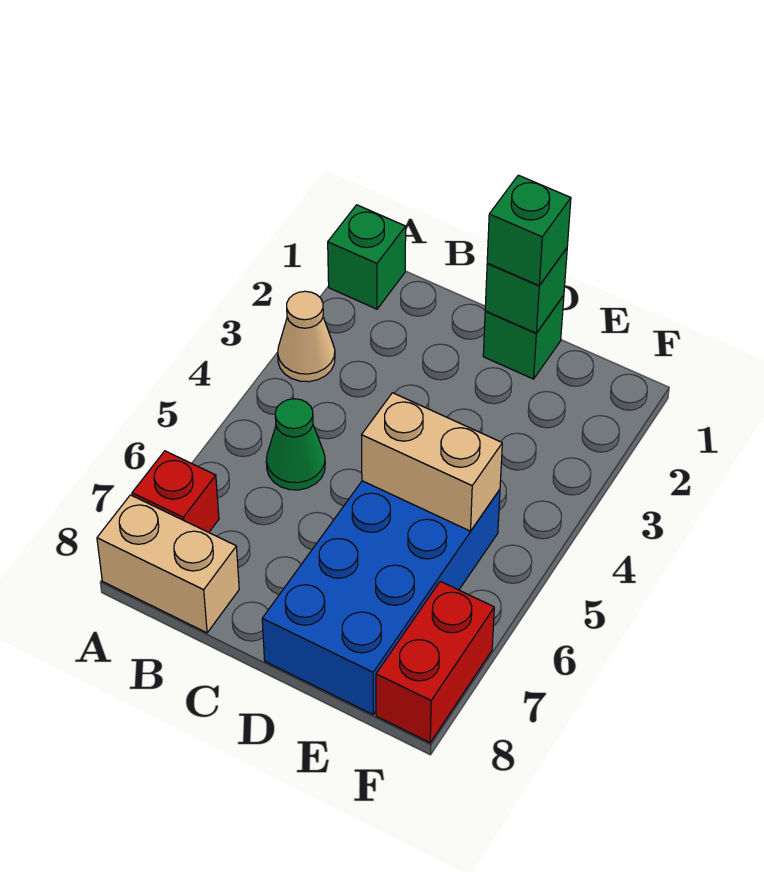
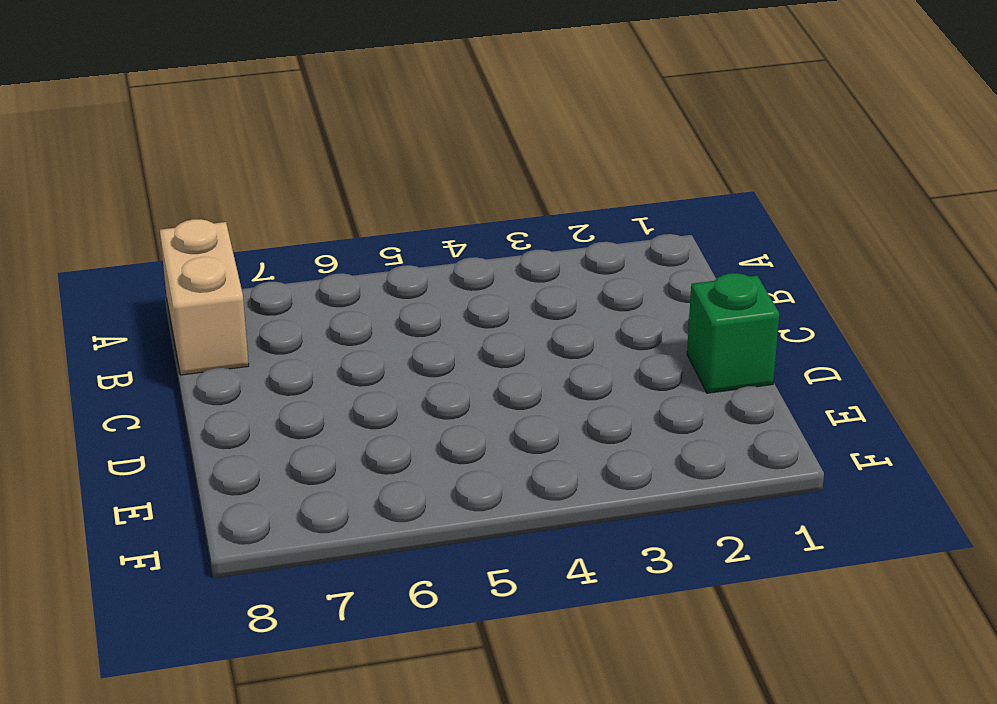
none -> green brick A1 level 1
none -> tan cone A3 level 1

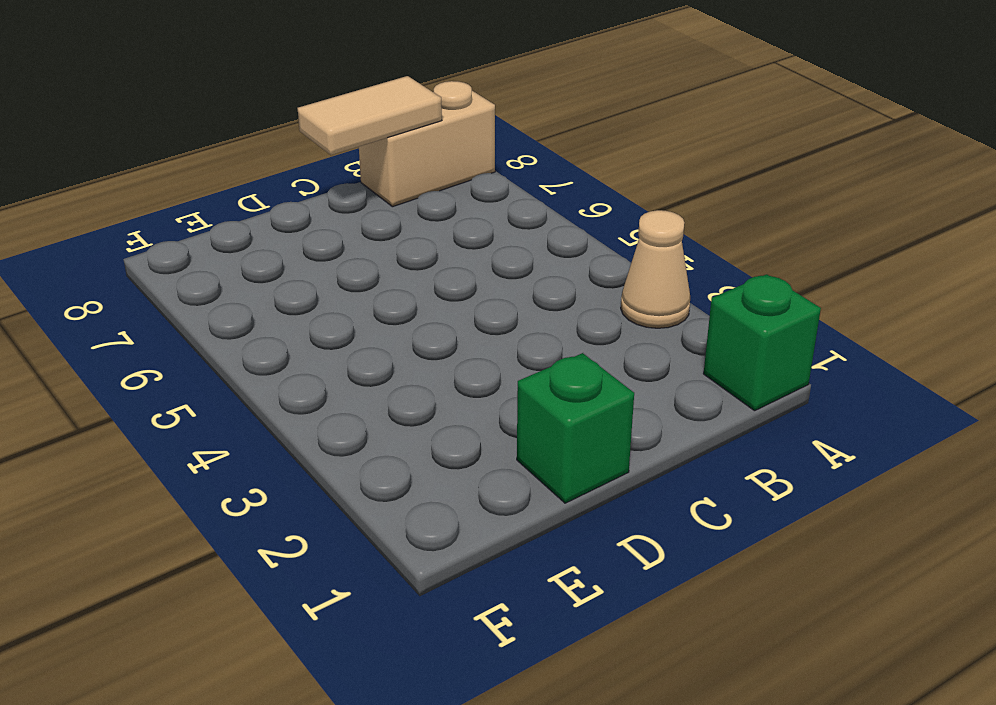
tan tile B8:C8 level 2 -> none
none -> red brick A7 level 1
none -> green cone B5 level 1

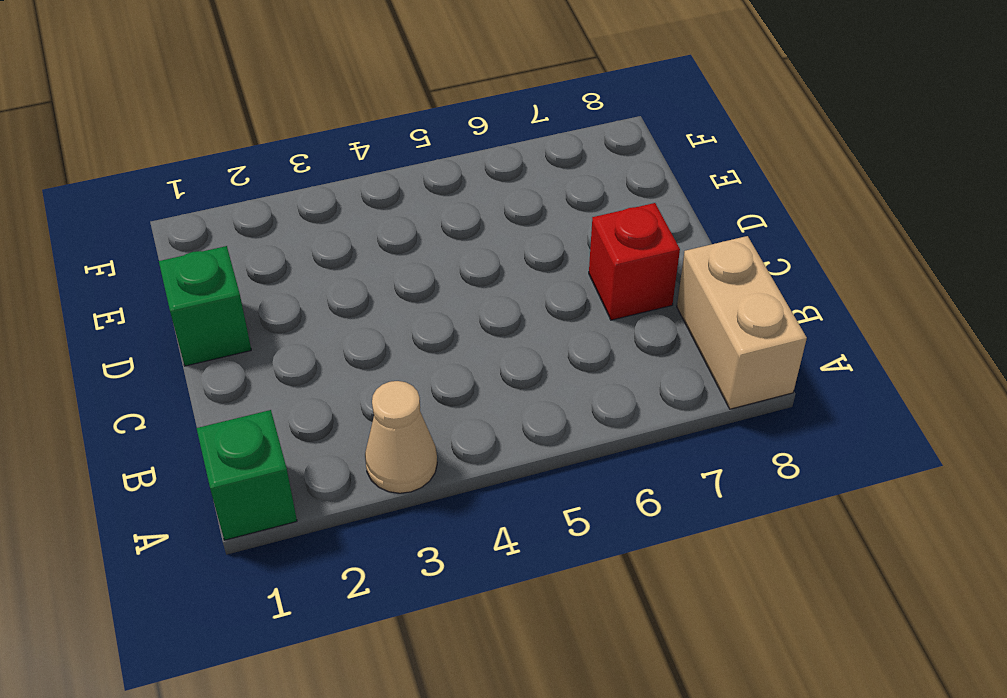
red brick C7 level 1 -> red brick A7 level 1
none -> green cone B5 level 1
none -> blue brick D5:E8 level 1

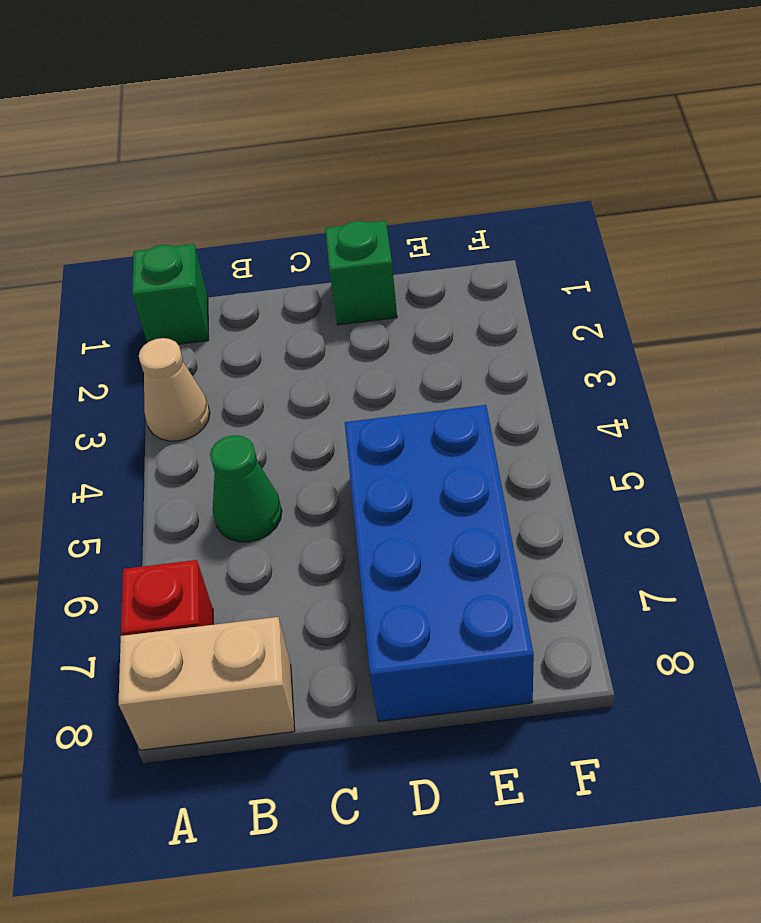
none -> red brick F7:F8 level 1
none -> green brick D1 level 2

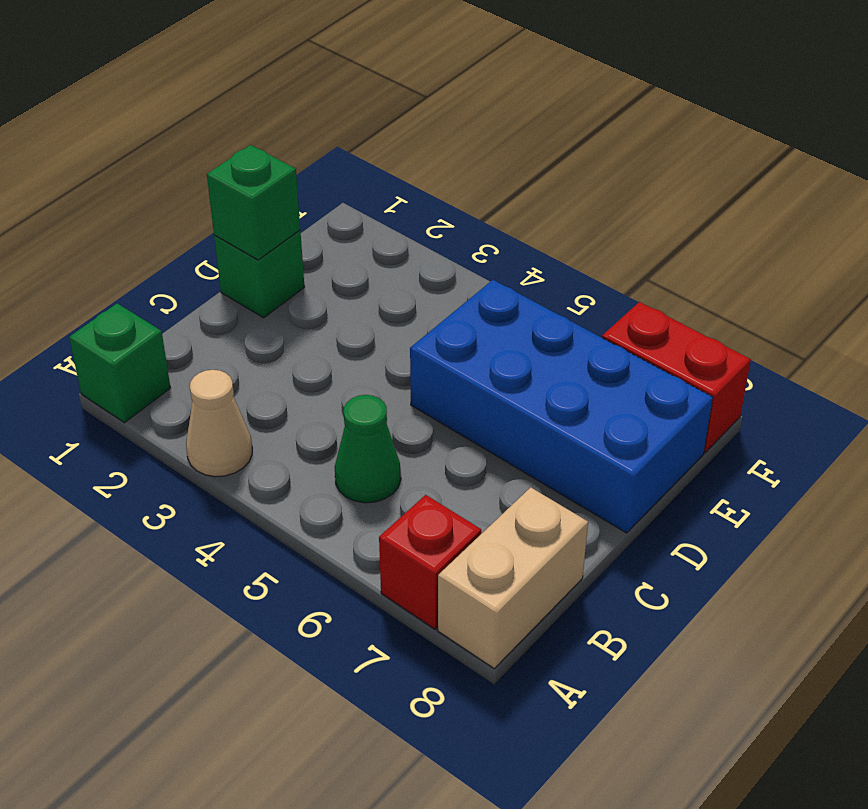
none -> tan brick D5:E5 level 2
none -> green brick D1 level 3

